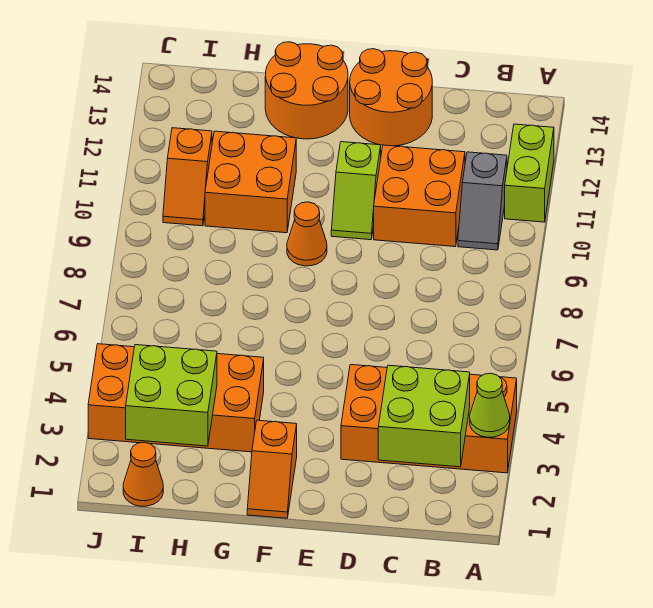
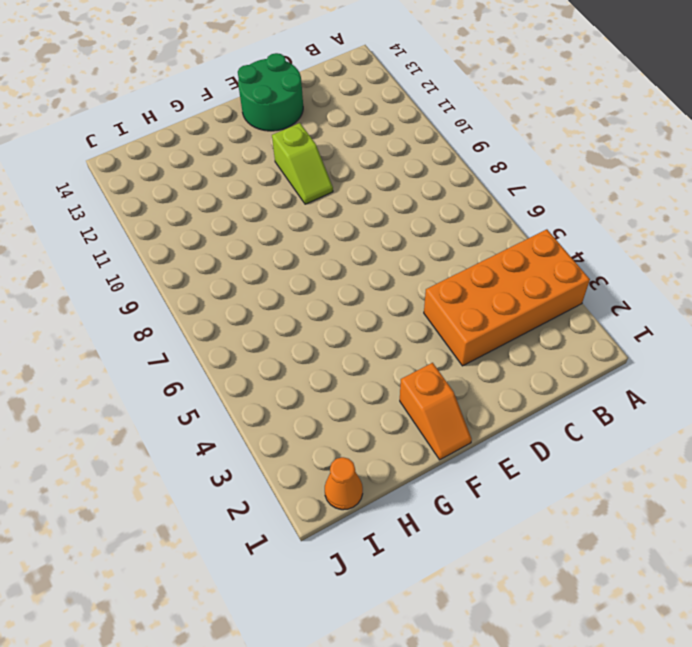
green round brick D13:E14 level 1 -> orange round brick D13:E14 level 1
none -> lime brick A11:A12 level 1
none -> grey slope B10:B11 level 1 top 11
none -> orange brick C10:D11 level 1

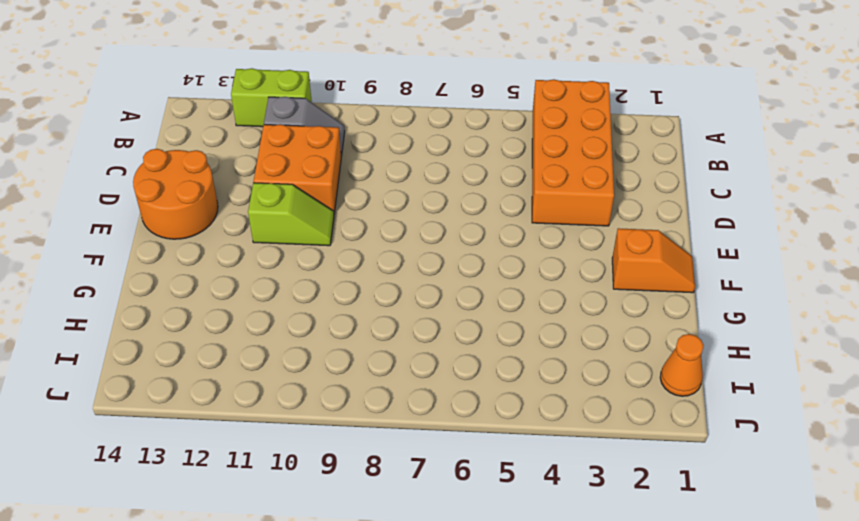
none -> orange cone F9 level 1
none -> orange round brick F13:G14 level 1
none -> orange brick G3:J4 level 1

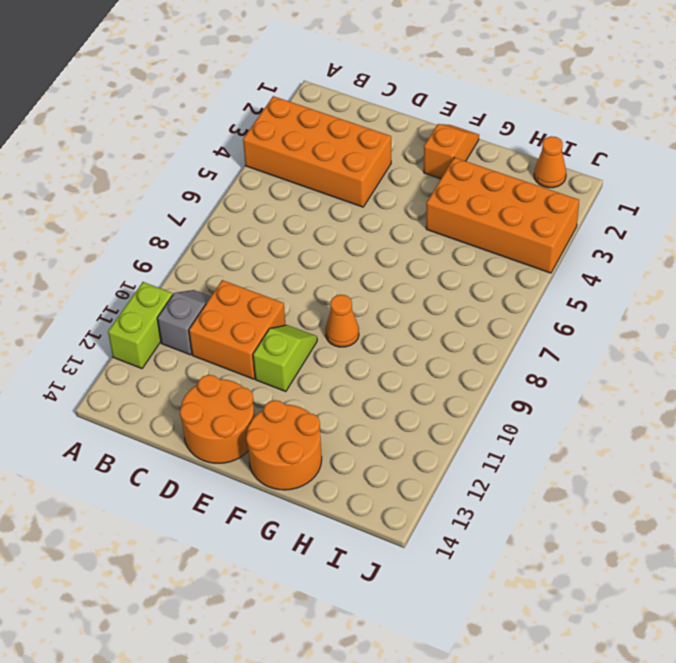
none -> orange brick G10:H11 level 1
none -> orange slope I10:I11 level 1 top 11
none -> lime cone A3 level 2

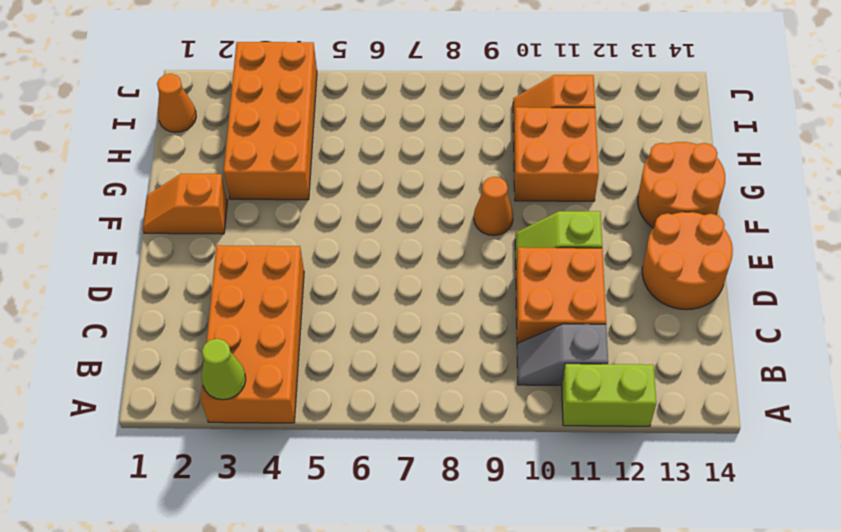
none -> lime brick B2:C3 level 2
none -> lime brick H2:I3 level 2

